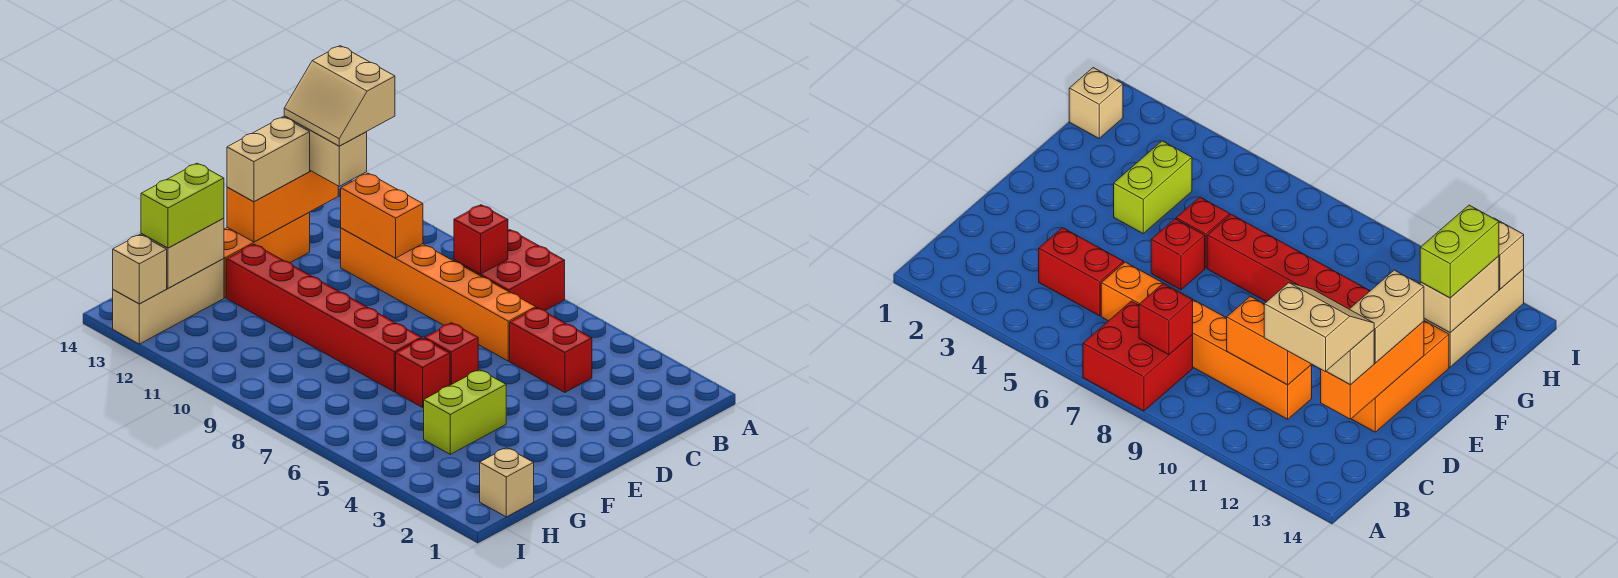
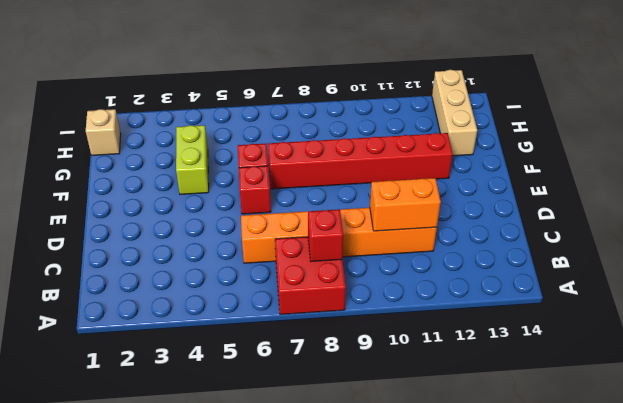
none -> red brick C4:C5 level 1
none -> orange brick D13:F13 level 1
none -> orange brick C13:E13 level 2

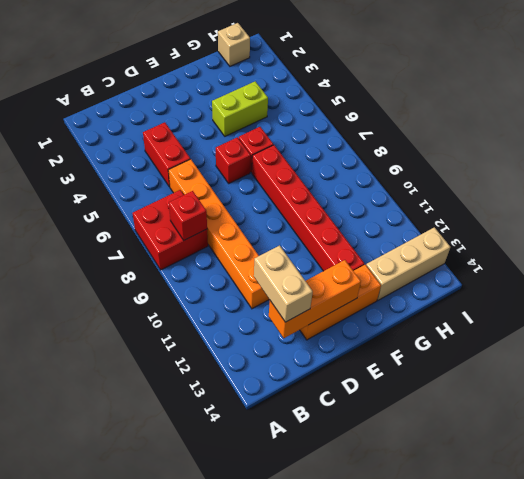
none -> orange brick C10:C11 level 2
none -> tan brick G13:H13 level 2
none -> tan brick I13 level 2

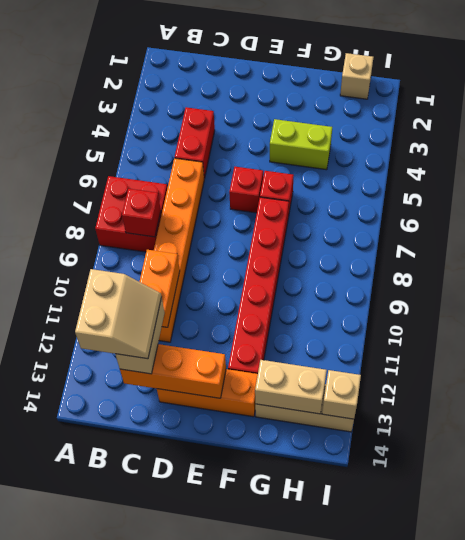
none -> tan brick D13:E13 level 3
none -> lime brick G13:H13 level 3

